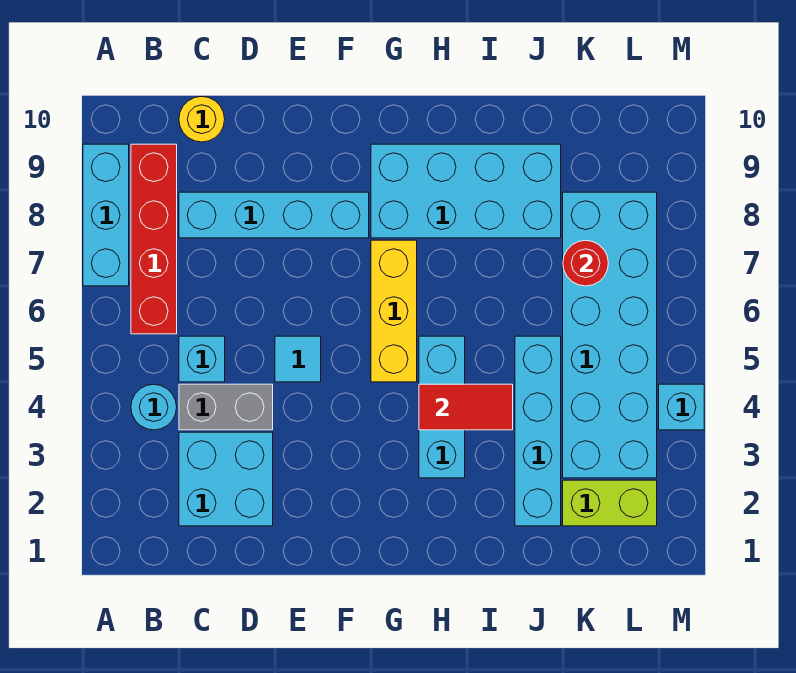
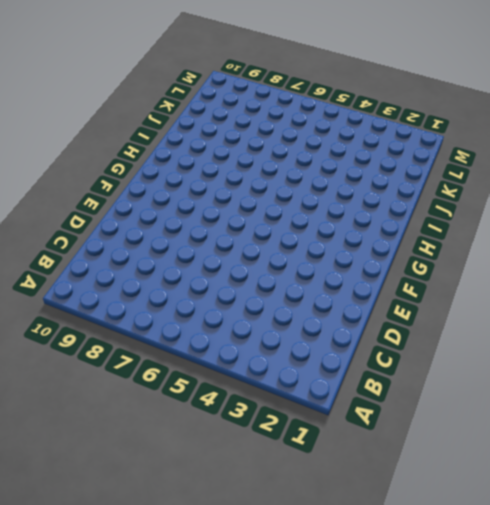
none -> cyan brick A7:A9 level 1
none -> cyan round brick B4 level 1
none -> red brick B6:B9 level 1

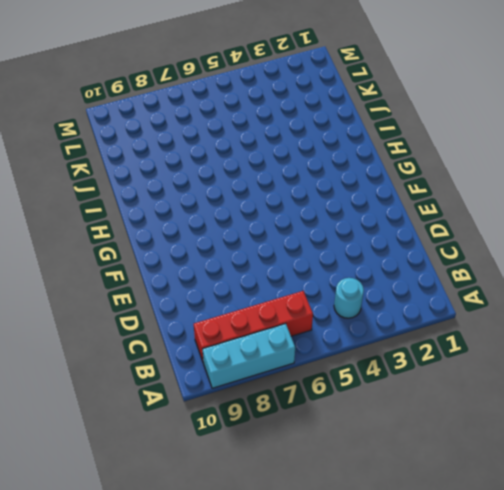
none -> cyan brick C2:D3 level 1
none -> grey brick C4:D4 level 1
none -> cyan brick C5 level 1

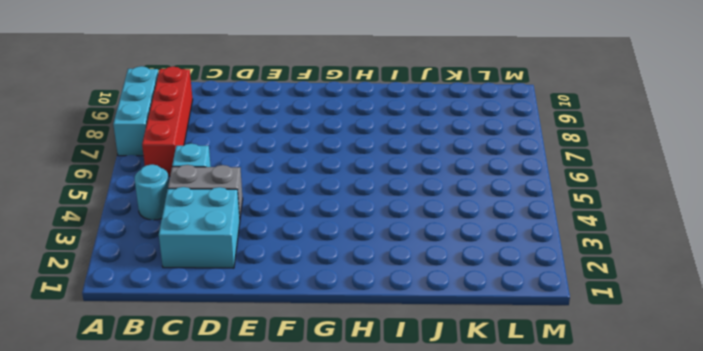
none -> cyan brick C8:F8 level 1
none -> yellow round brick C10 level 1
none -> cyan tile E5 level 1

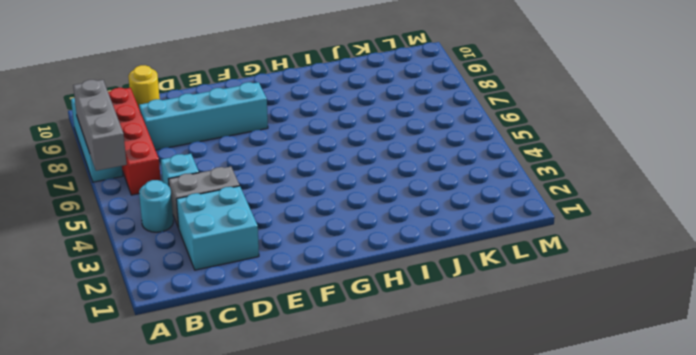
grey brick A6:A8 level 2 -> none
none -> cyan tile E5 level 1
none -> yellow brick G5:G7 level 1
none -> cyan brick G8:J9 level 1

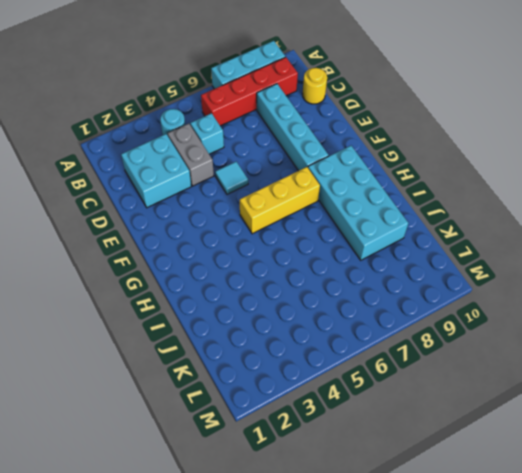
none -> cyan brick H3:H5 level 1
none -> cyan brick J2:J5 level 1
none -> lime brick K2:L2 level 1

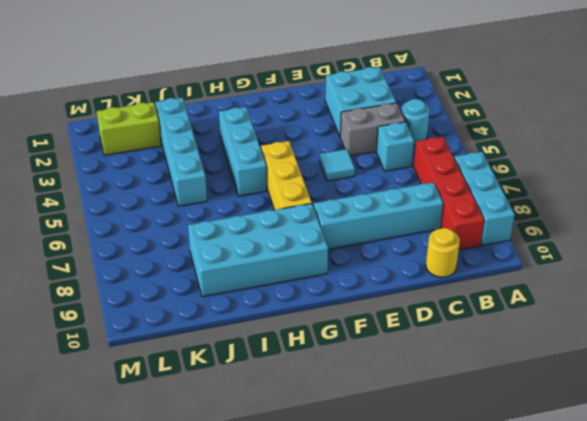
none -> cyan brick K3:L8 level 1
none -> cyan brick M4 level 1
none -> red tile H4:I4 level 2

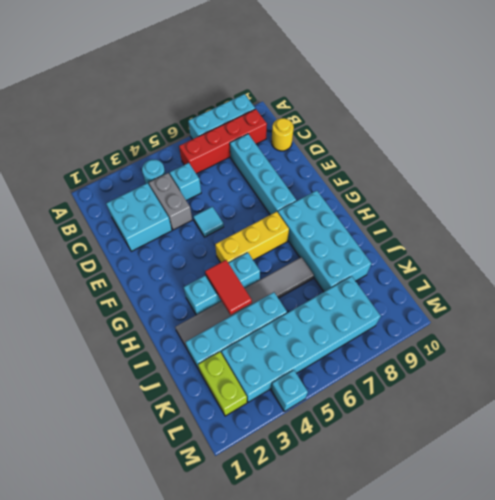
grey tile I2:I7 level 1 -> none
none -> red round brick K7 level 2

